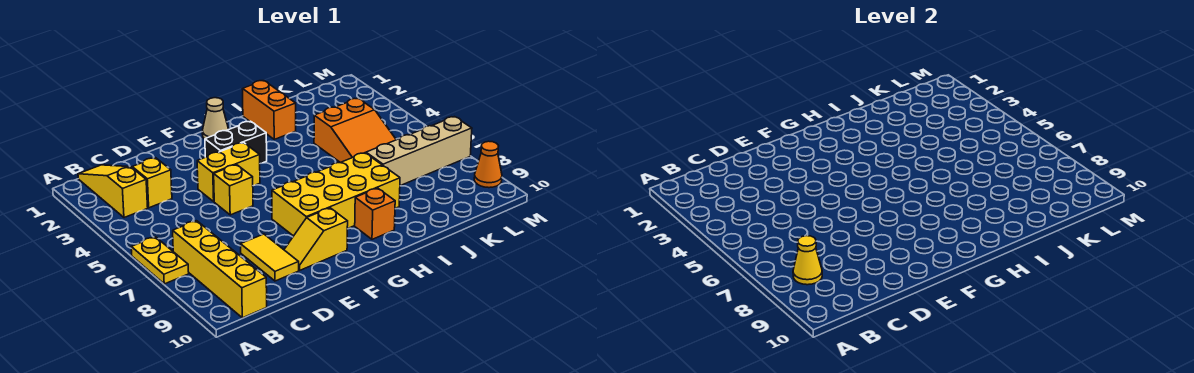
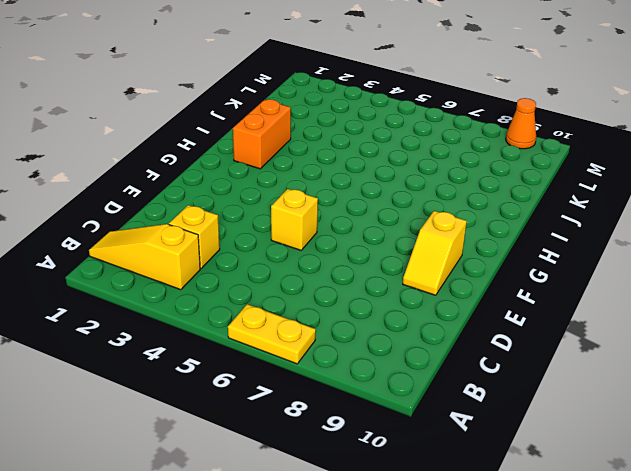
orange brick H2:I2 level 1 -> orange brick I1:I2 level 1
none -> yellow brick B7:B10 level 1
none -> yellow tile D8:D9 level 1
none -> yellow brick E4:F4 level 1

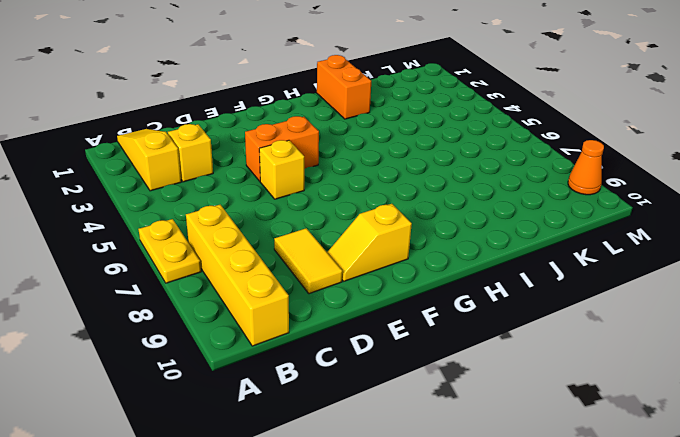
orange brick E4:F4 level 1 -> yellow brick E4:F4 level 1
none -> black brick F3:G3 level 1
none -> yellow brick F7:I8 level 1
none -> tan cone G1 level 1

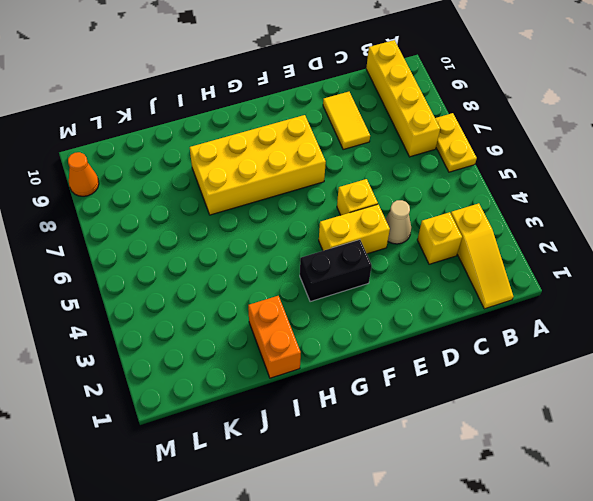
tan cone D4 level 1 -> tan cone G1 level 1
none -> yellow slope E9:F9 level 1 top F
none -> orange brick H9 level 1
none -> orange slope J4:K6 level 1 top 4

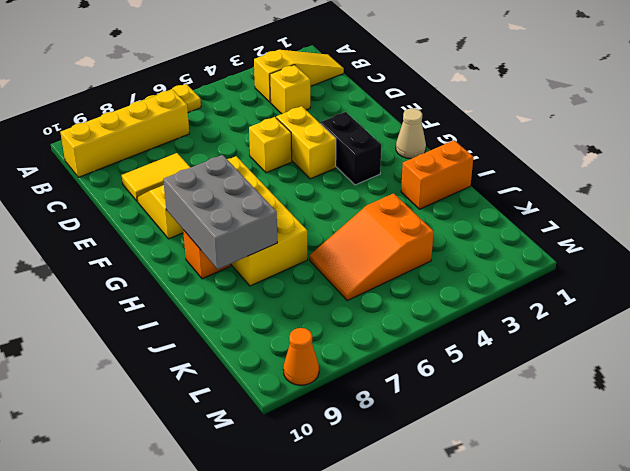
grey brick G8:I9 level 2 -> none
none -> tan brick J7:M7 level 1
none -> yellow cone B8 level 2

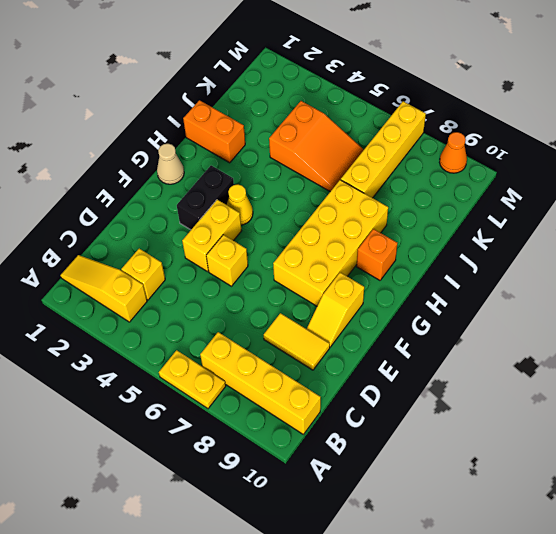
yellow cone G4 level 1 -> yellow cone B8 level 2
yellow brick J7:M7 level 1 -> tan brick J7:M7 level 1

